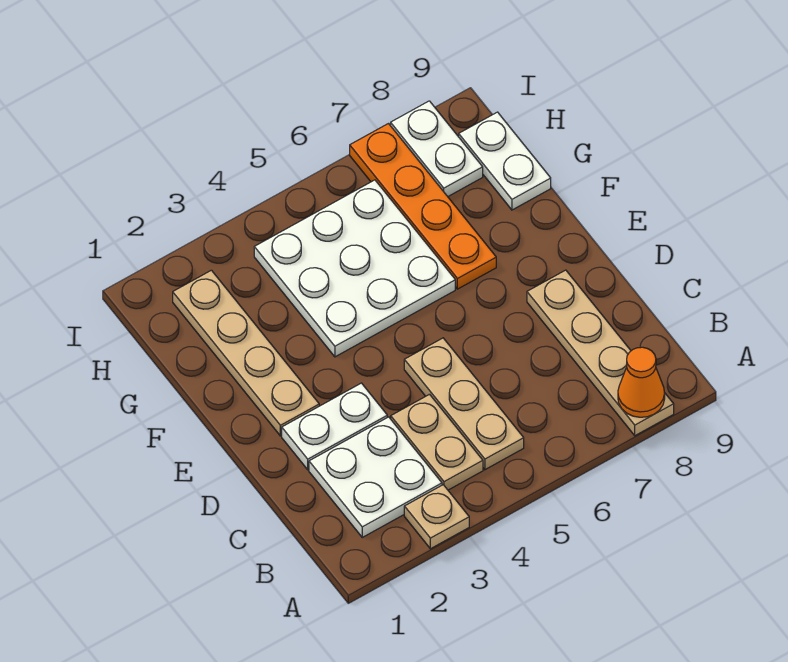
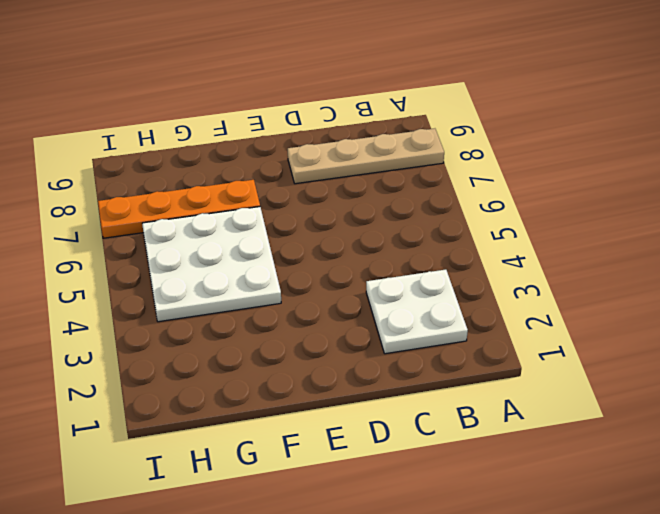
none -> tan plate A3 level 1
none -> tan plate B4:C4 level 1
none -> tan plate B5:D5 level 1

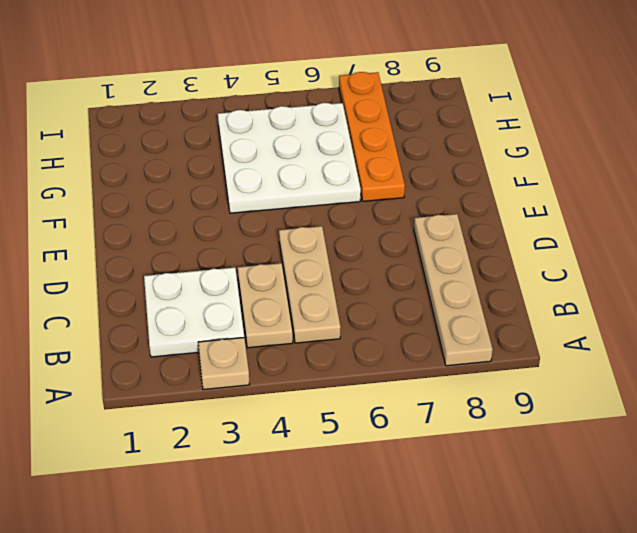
none -> white plate D2:D3 level 1
none -> tan plate E2:H2 level 1
none -> white plate G9:H9 level 1

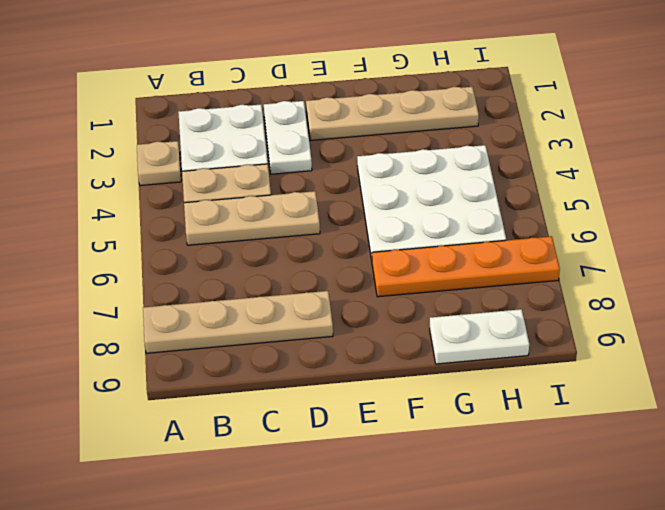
none -> white plate H8:I8 level 1
none -> orange cone A8 level 2

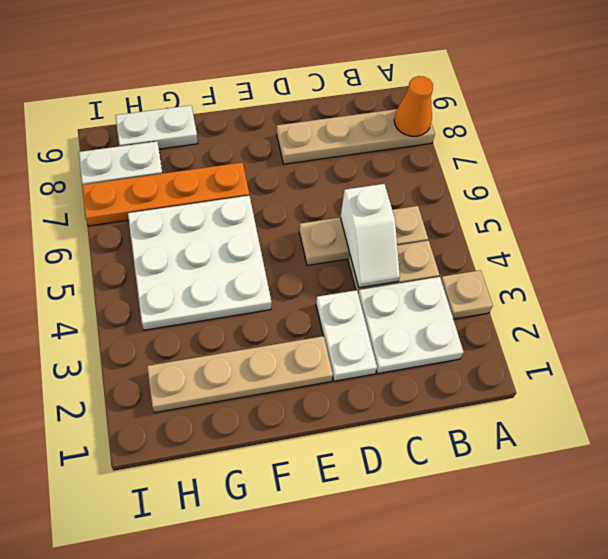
white slope C4:C5 level 2 top 5 -> none

